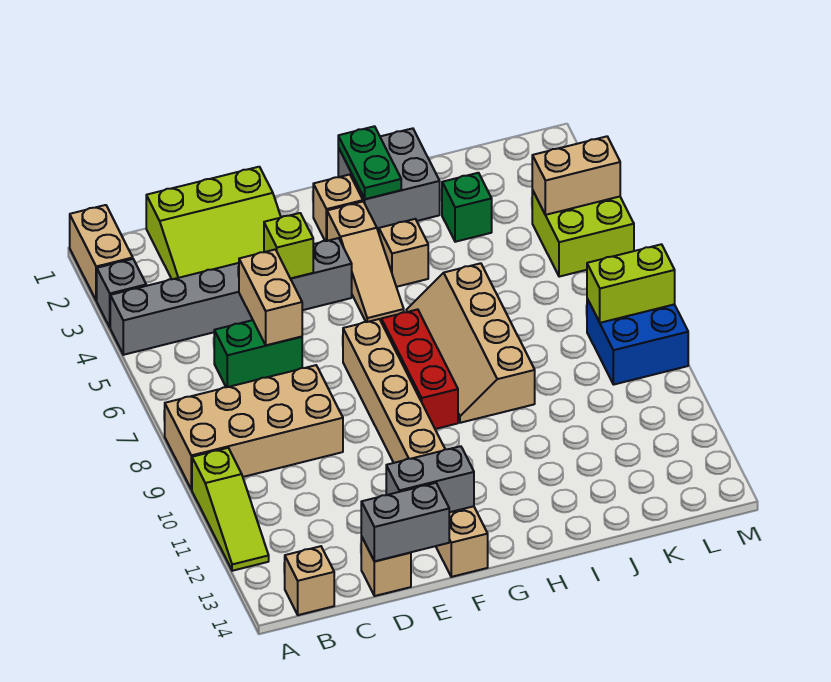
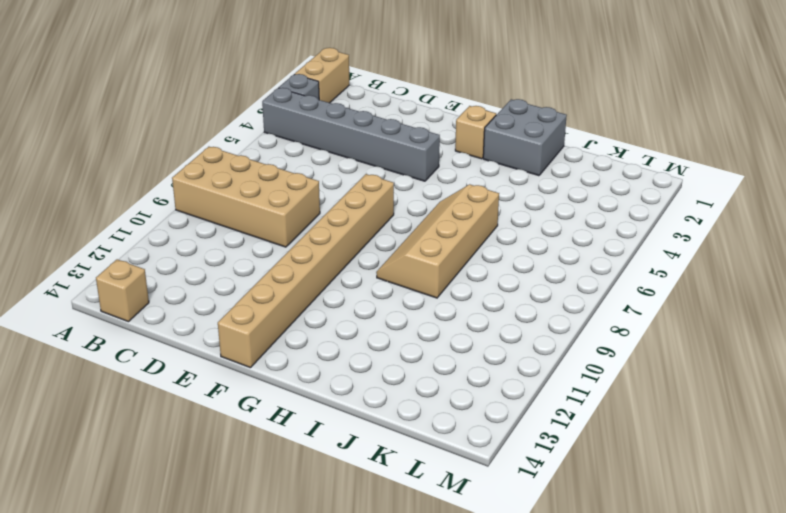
none -> lime slope A10:A12 level 1 top 10
none -> lime slope C1:E3 level 1 top 1
none -> green brick C6:D6 level 1

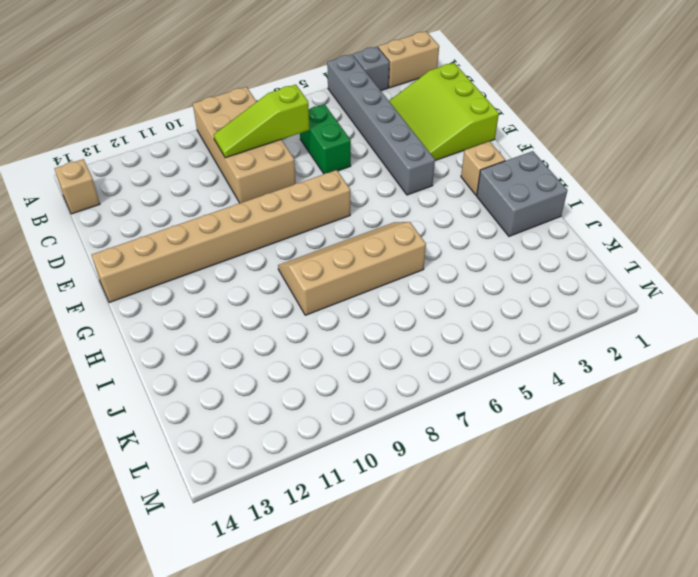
lime slope C7:C9 level 2 top 7 -> lime slope A10:A12 level 1 top 10
none -> tan brick D14 level 1
none -> tan slope G3:G5 level 1 top 3
none -> red brick G7:G9 level 1

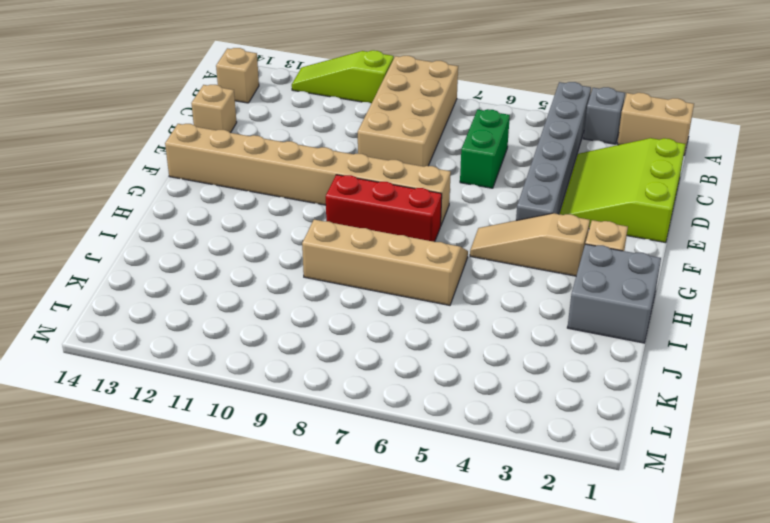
none -> tan brick H4 level 1
none -> green brick J3 level 1
none -> lime brick L4:M5 level 1

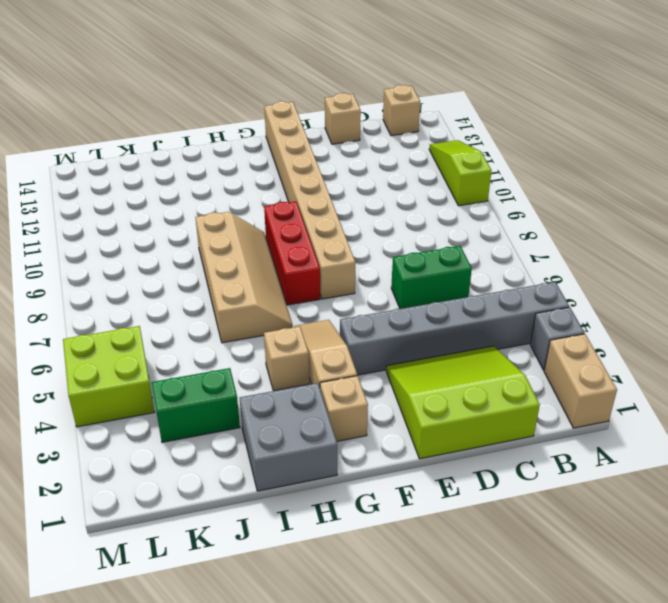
green brick J3:K3 level 1 -> green brick J3 level 1
none -> tan brick A8:D9 level 1
none -> blue brick L8:M9 level 1
none -> tan brick D5:D6 level 2

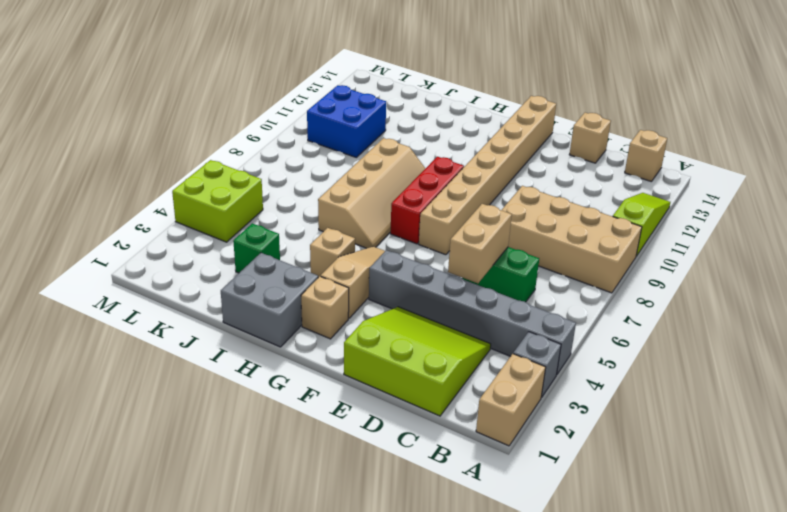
blue brick K10:L11 level 1 -> blue brick L8:M9 level 1
none -> grey brick D14:E14 level 2
none -> lime brick E4 level 2
none -> grey brick E13:F13 level 2

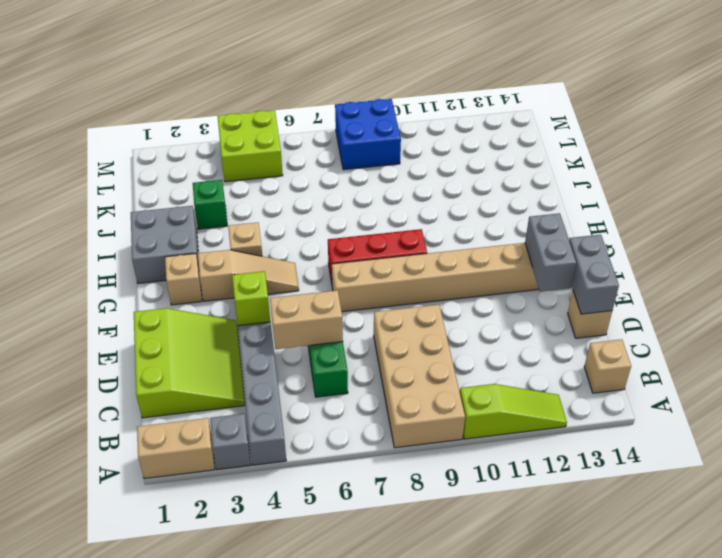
none -> tan slope H6:I9 level 1 top I
none -> green plate H1:H2 level 2
none -> tan brick L4:M4 level 2

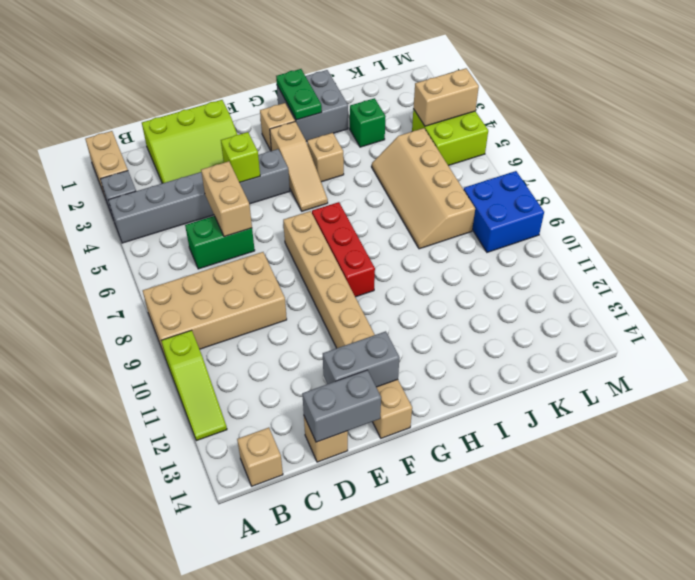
tan slope J5:K8 level 1 top K -> tan slope H6:I9 level 1 top I
none -> lime brick L8:M8 level 2

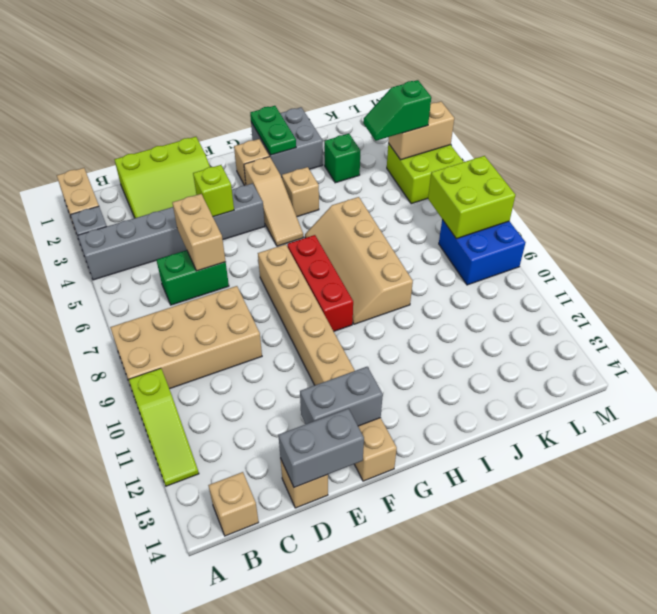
green slope K4:L4 level 3 top L -> none
lime brick L7:M8 level 2 -> lime brick L8:M8 level 2

